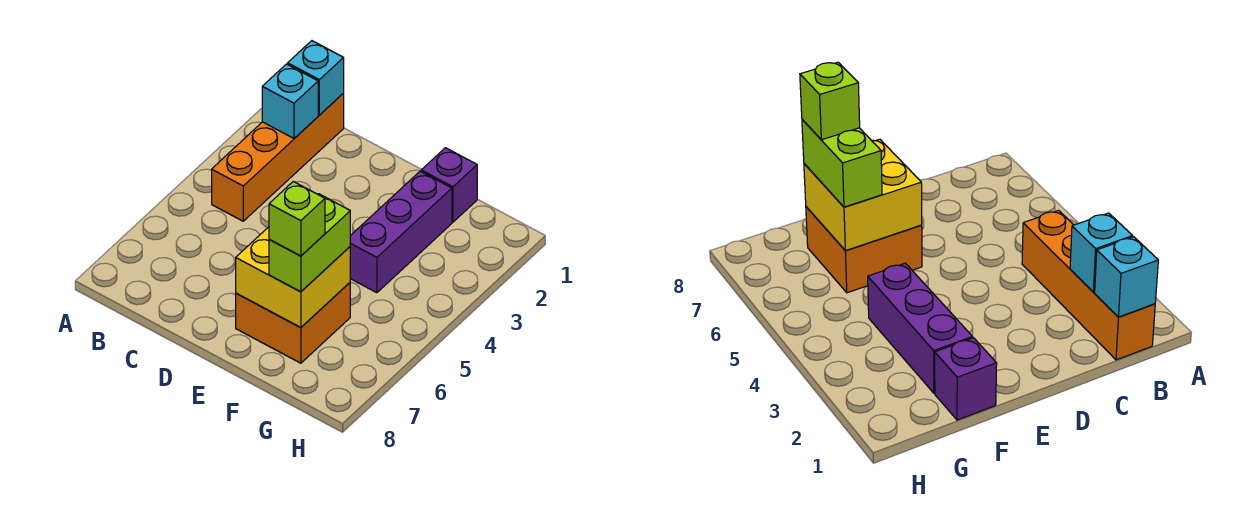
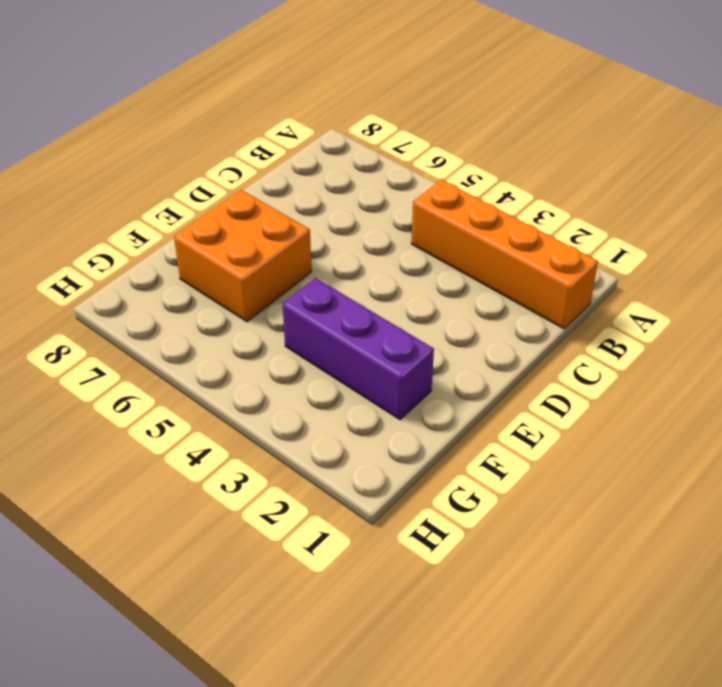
none -> purple brick F1 level 1
none -> cyan brick B1 level 2

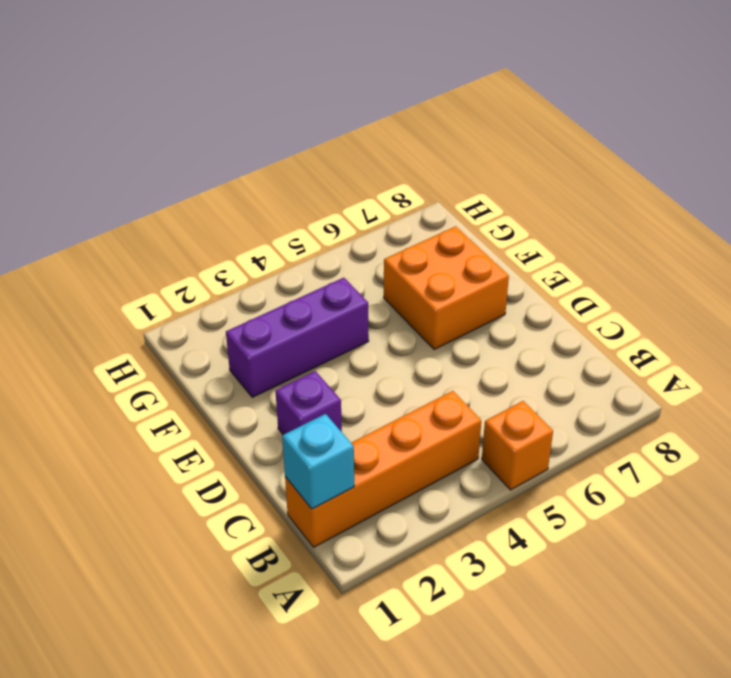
orange brick A5 level 1 -> none
purple brick D2 level 1 -> purple brick F1 level 1
none -> cyan brick B2 level 2
none -> yellow brick E6:F7 level 2

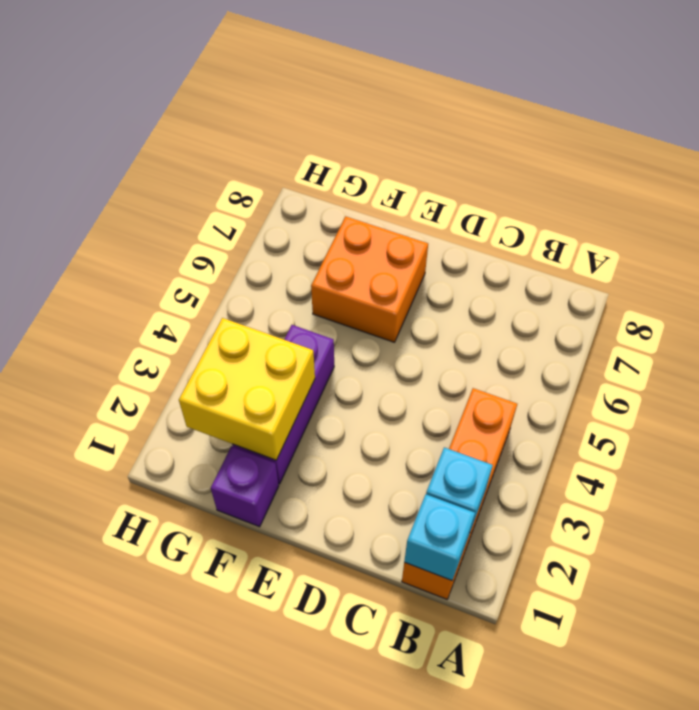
yellow brick F2:G3 level 2 -> yellow brick E6:F7 level 2
none -> lime brick F6:F7 level 3
none -> lime brick F7 level 4

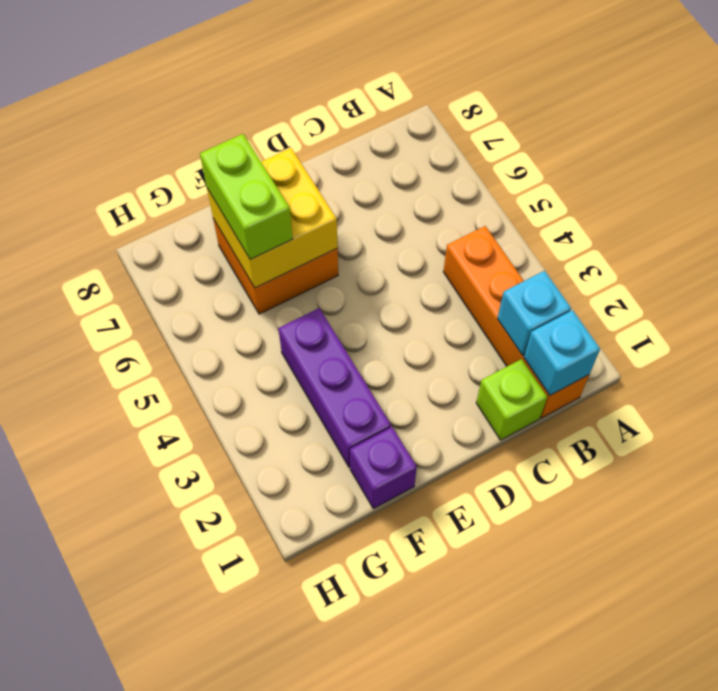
lime brick C1 level 1 -> lime brick F7 level 4

